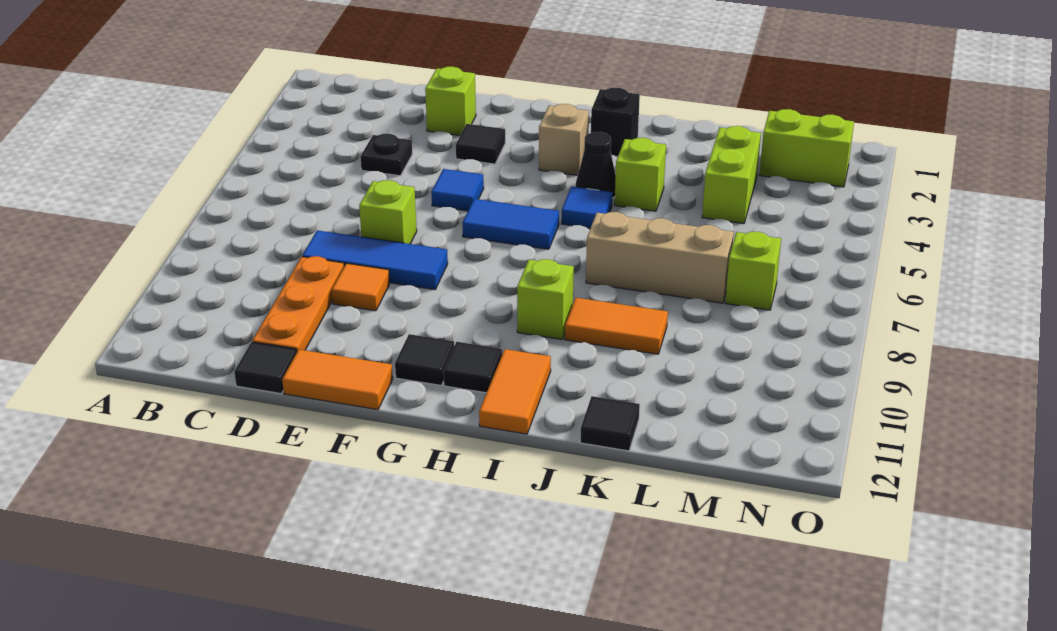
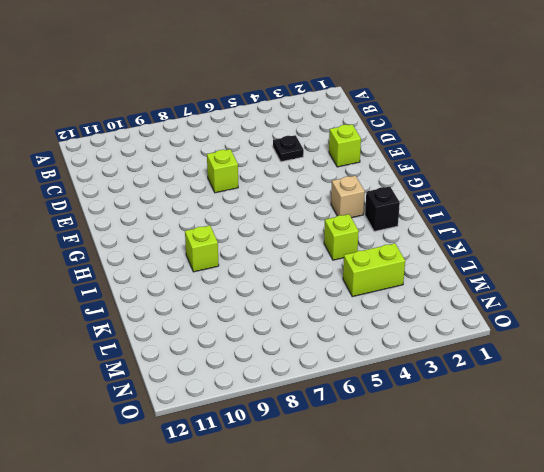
none -> blue tile D8:F8 level 1
none -> orange plate D9:D11 level 1
none -> black tile D12 level 1

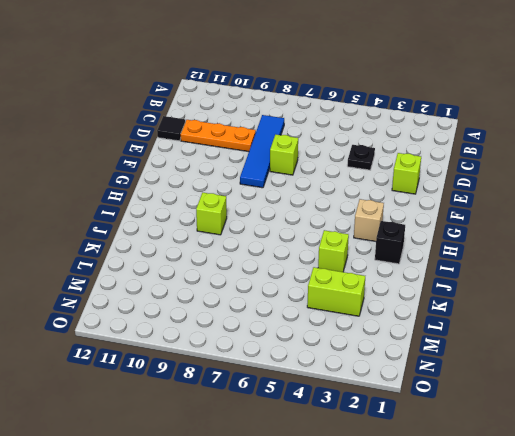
blue tile C8:F8 level 1 -> blue tile D8:F8 level 1
none -> orange tile E9 level 1
none -> orange tile E12:F12 level 1
none -> black tile F3 level 1

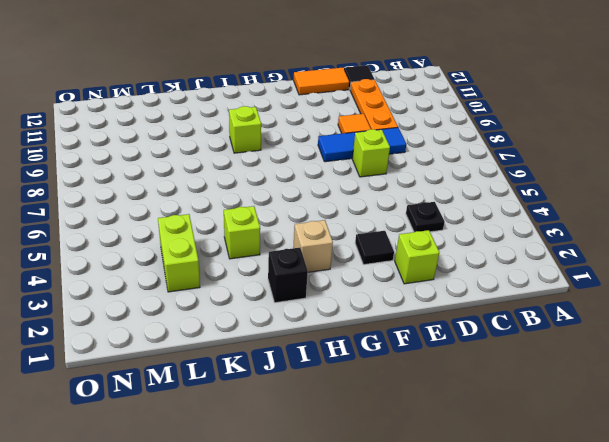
none -> blue tile F5 level 1
none -> blue tile G6:H6 level 1
none -> black tile G11 level 1

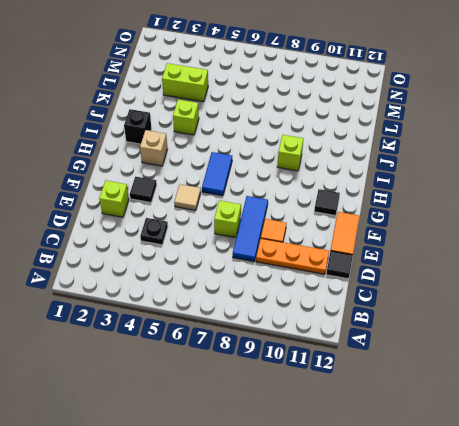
tan tile F5 level 1 -> blue tile F5 level 1
none -> black tile H11 level 1
none -> black cone I4 level 1
none -> blue tile I5 level 1

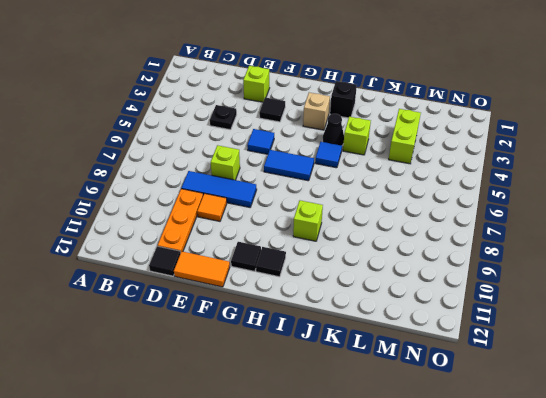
none -> orange tile I11:I12 level 1
none -> tan brick J7:L7 level 1
none -> orange tile J9:K9 level 1

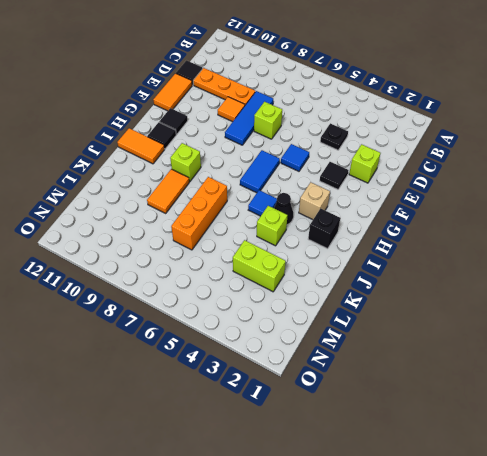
orange brick J7:L7 level 1 -> tan brick J7:L7 level 1
none -> black tile K12 level 1
none -> lime brick M2:N2 level 1
none -> lime brick M7 level 1

